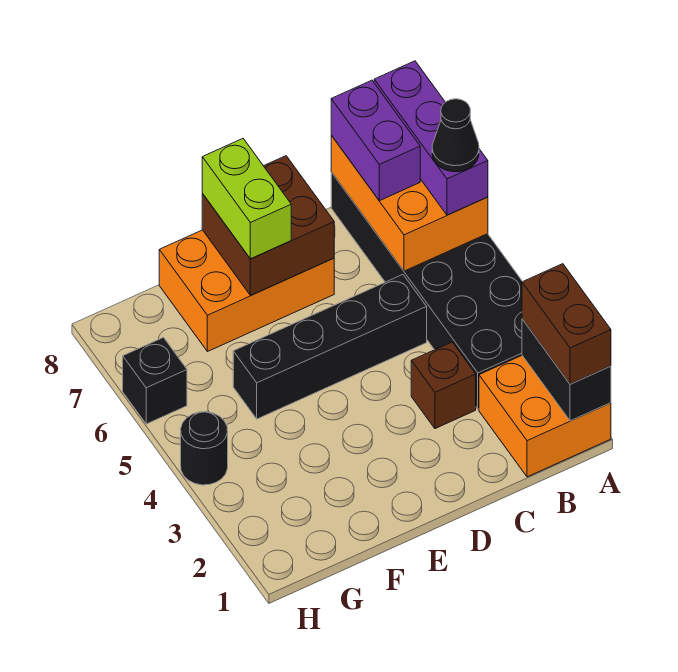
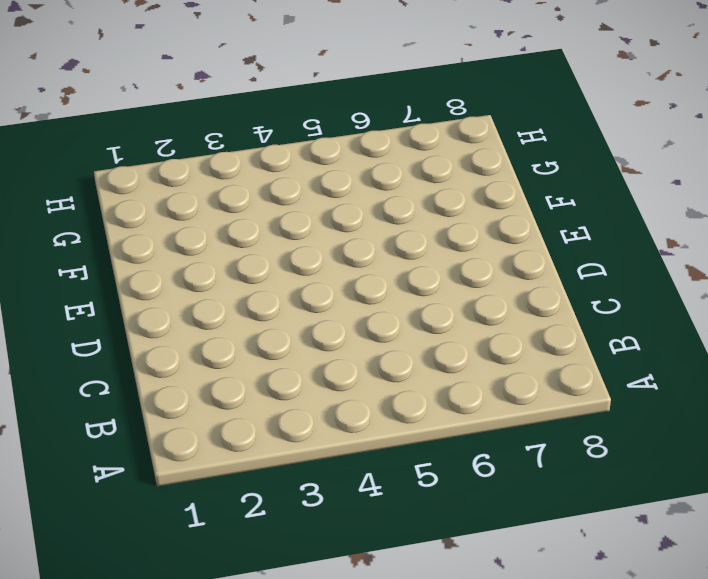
none -> orange brick A1:B2 level 1
none -> black brick A3:B8 level 1
none -> brown brick C3 level 1

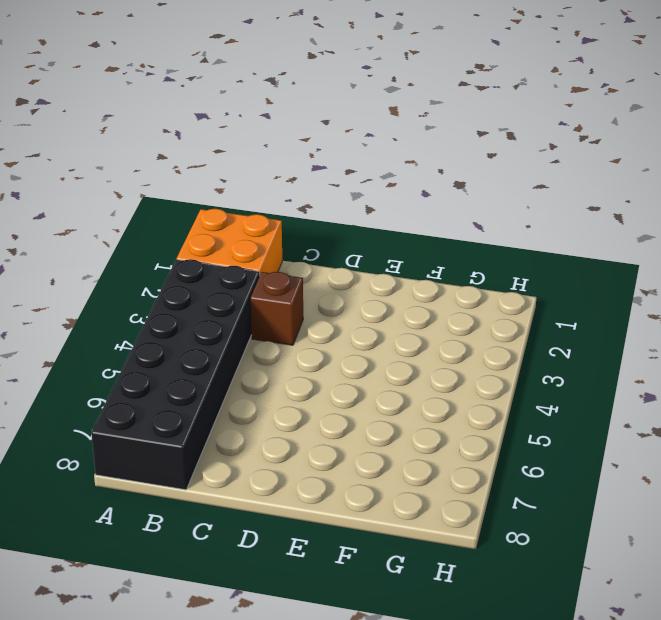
none -> black brick C5:F5 level 1
none -> orange brick D7:F8 level 1
none -> black round brick H4 level 1

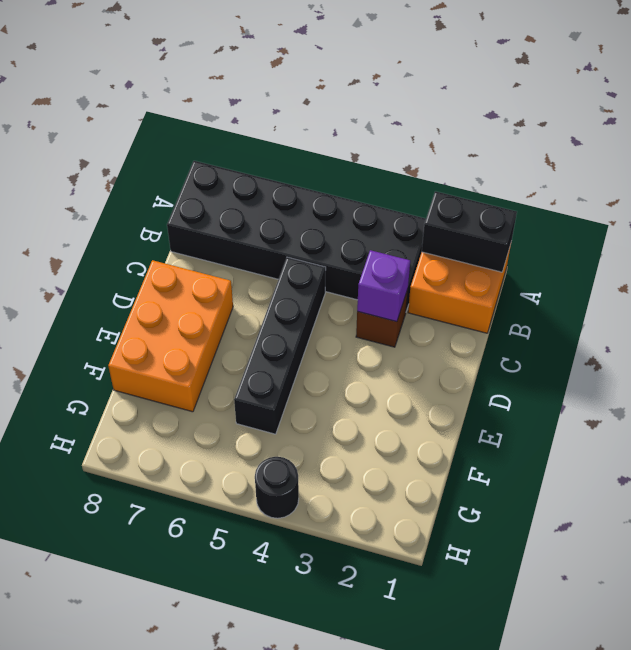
purple brick C3 level 2 -> none
none -> black brick H6 level 1
none -> orange brick A6:B8 level 2
none -> brown brick D7:E8 level 2

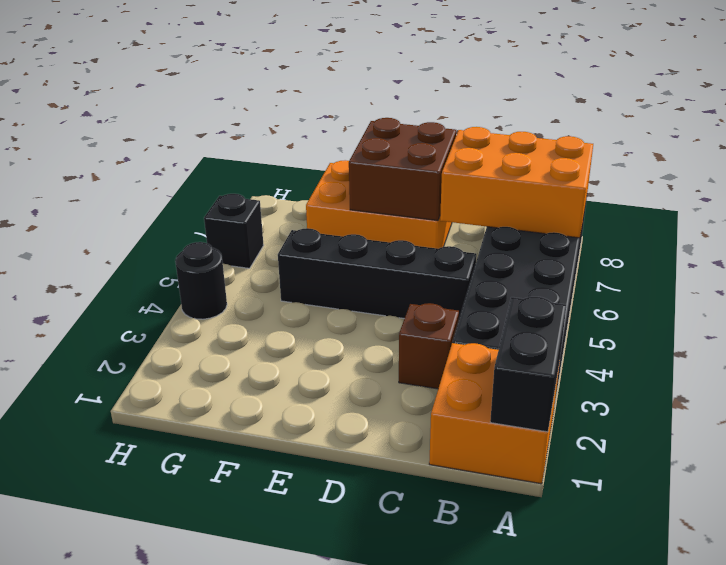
orange brick A7:C8 level 2 -> orange brick A6:B8 level 2
none -> brown brick A1:A2 level 3
none -> purple brick A6:A8 level 3
none -> purple brick B7:B8 level 3

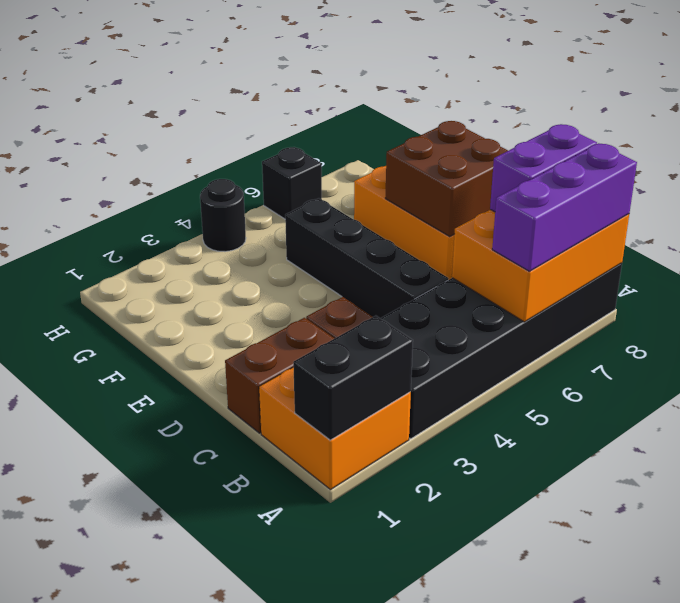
brown brick C1:C2 level 1 -> brown brick A1:A2 level 3
none -> lime brick E7:E8 level 3
none -> black cone A6 level 4

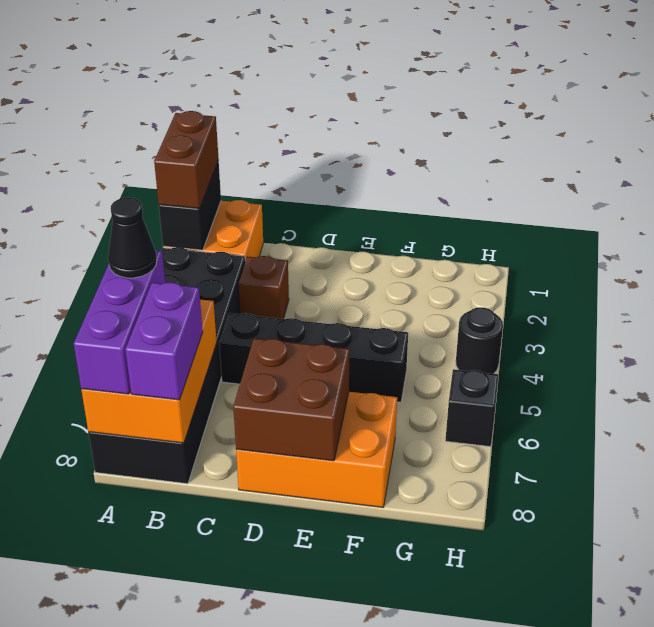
none -> lime brick E7:E8 level 3

